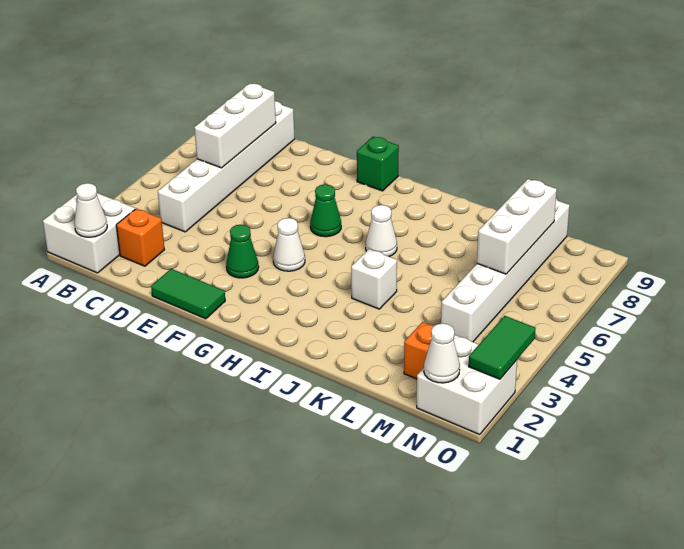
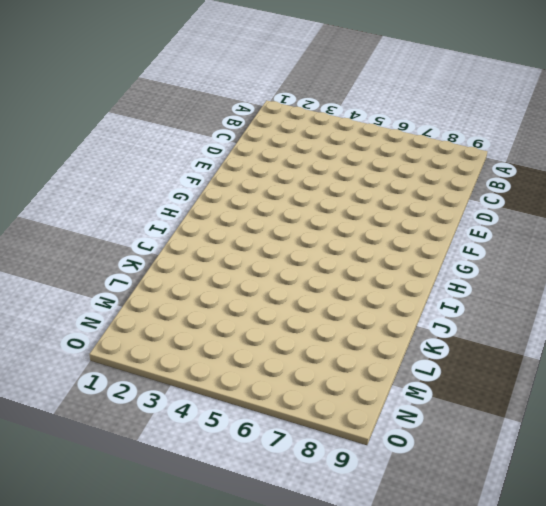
none -> white brick A1:B2 level 1
none -> orange brick C2 level 1
none -> white brick C4:C9 level 1

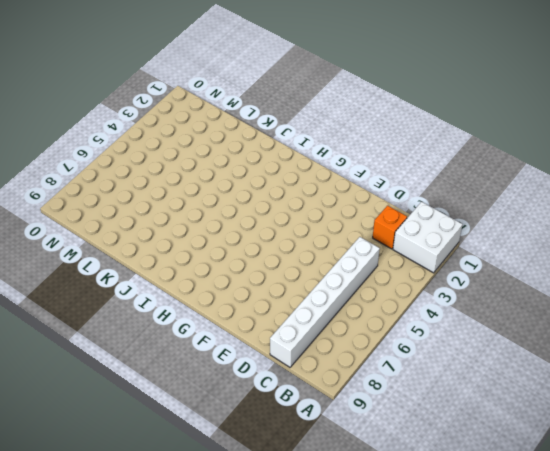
none -> green tile E1:F1 level 1
none -> green cone F3 level 1
none -> white cone G4 level 1

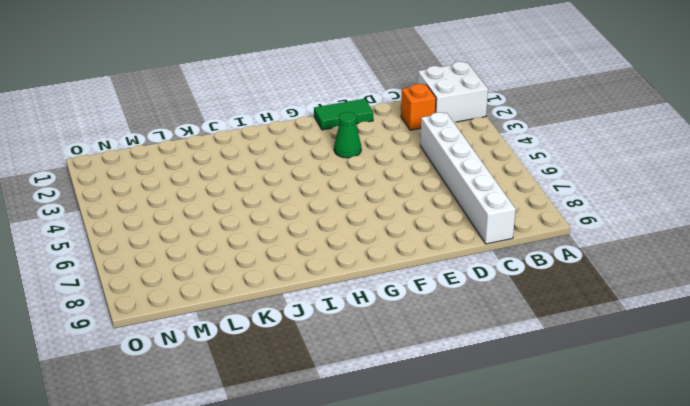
none -> white cone G4 level 1
none -> green cone G6 level 1
none -> green brick G9 level 1

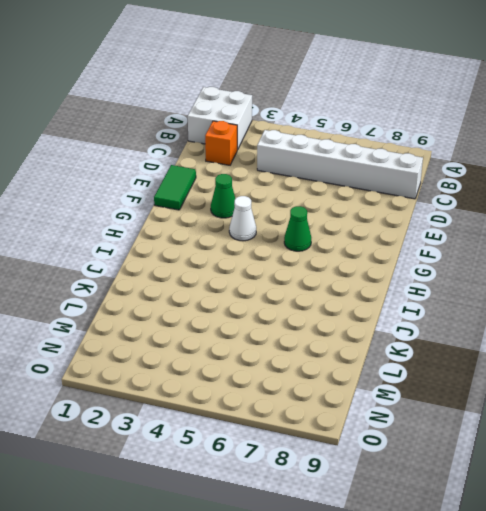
none -> green brick G9 level 1
none -> white cone I6 level 1
none -> white brick J4 level 1

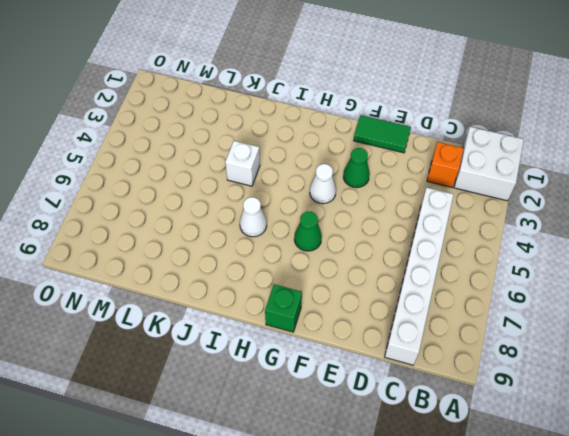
none -> orange brick M2 level 1
none -> white brick M4:M9 level 1
none -> white brick N1:O2 level 1

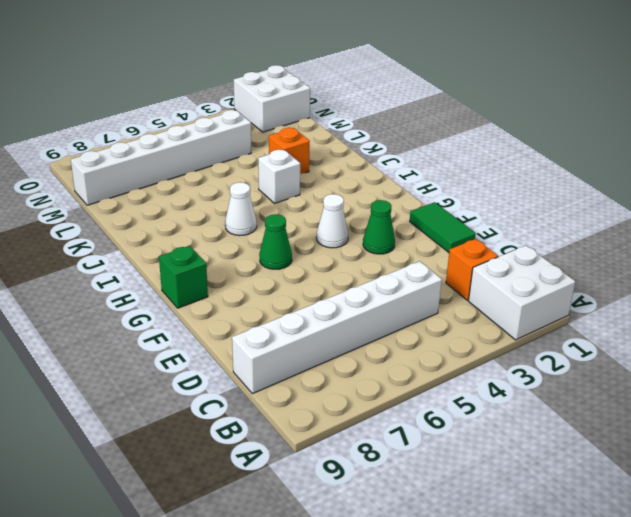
orange brick K3 level 1 -> orange brick M2 level 1
none -> white cone B1 level 2
none -> white brick C6:C8 level 2
none -> white brick M6:M8 level 2

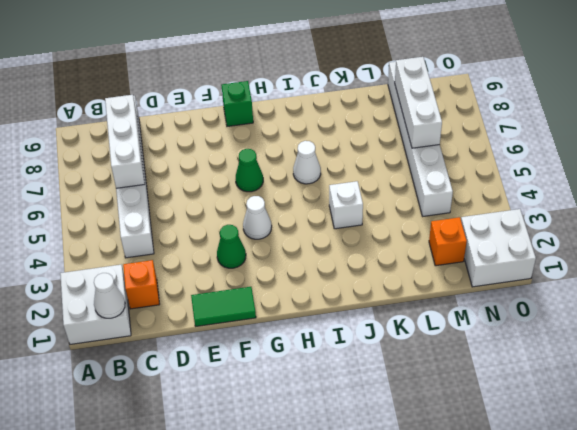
none -> white cone N1 level 2
none -> green tile O2:O3 level 2

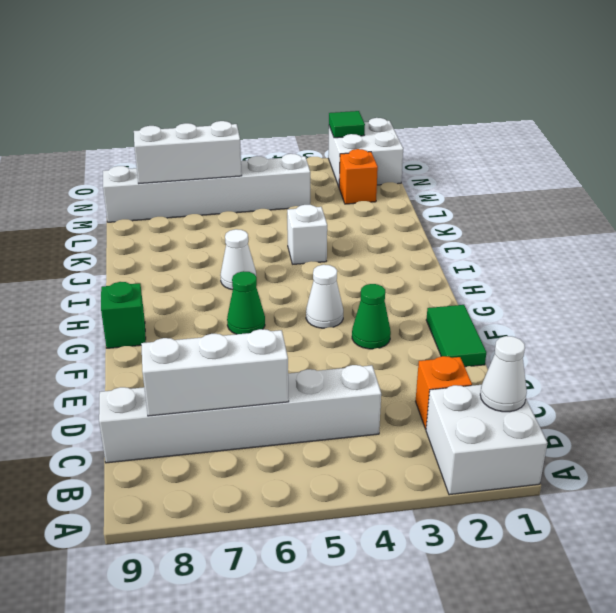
green tile O2 level 2 -> green tile O2:O3 level 2
none -> white cone N1 level 2

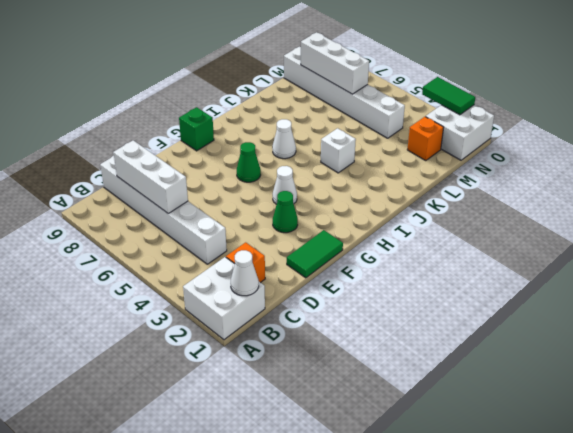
none -> white cone N1 level 2

